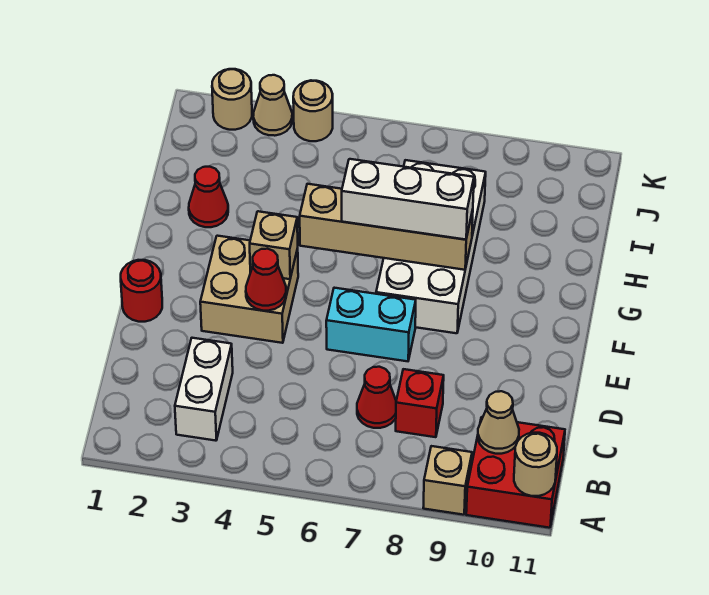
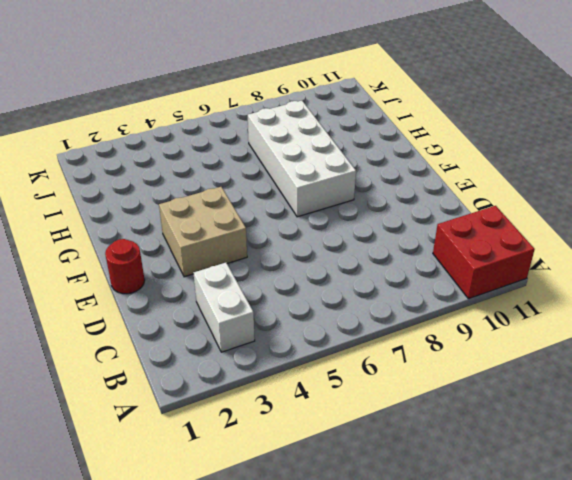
none -> tan brick A9 level 1
none -> red cone C7 level 1
none -> red brick C8 level 1

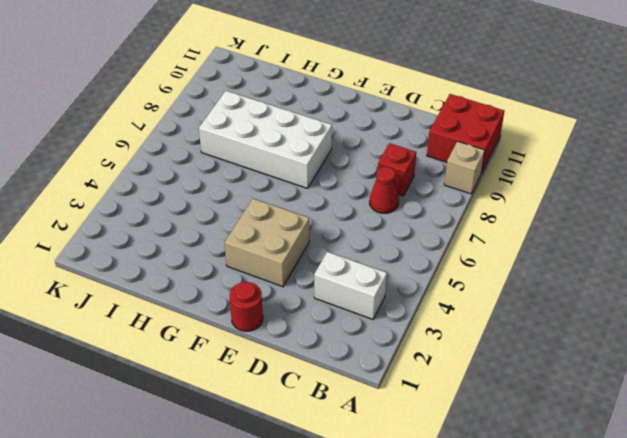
none -> cyan brick E6:E7 level 1
none -> red cone H2 level 1
none -> tan round brick K2 level 1

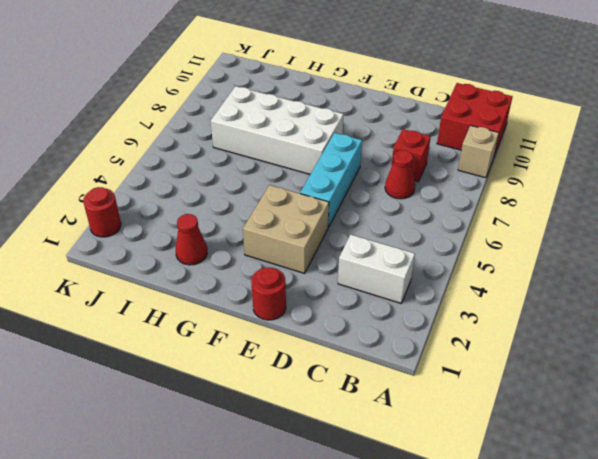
cyan brick E5:E7 level 1 -> cyan brick E6:E7 level 1
red round brick K2 level 1 -> tan round brick K2 level 1
none -> tan cone K3 level 1
none -> tan round brick K4 level 1
none -> tan round brick A11 level 2

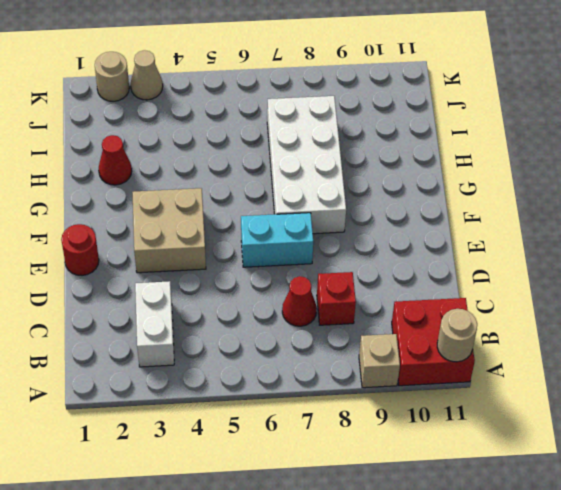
none -> tan round brick K4 level 1
none -> tan cone B10 level 2
none -> red cone E4 level 2

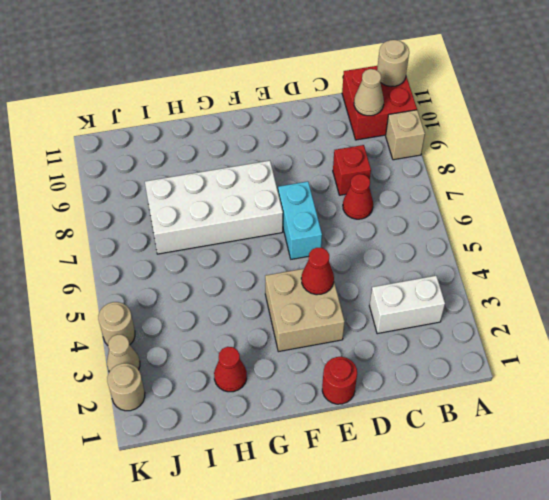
none -> tan brick F4 level 2
none -> tan brick G5:G8 level 2
none -> white brick G6:G8 level 3

